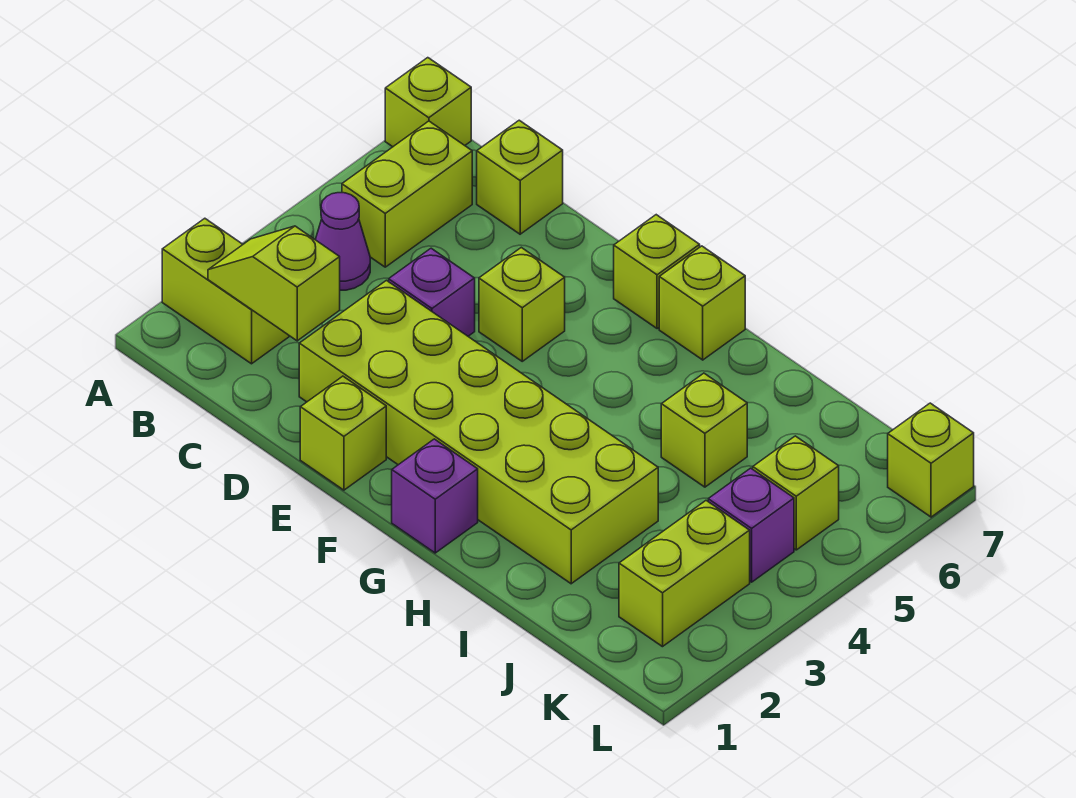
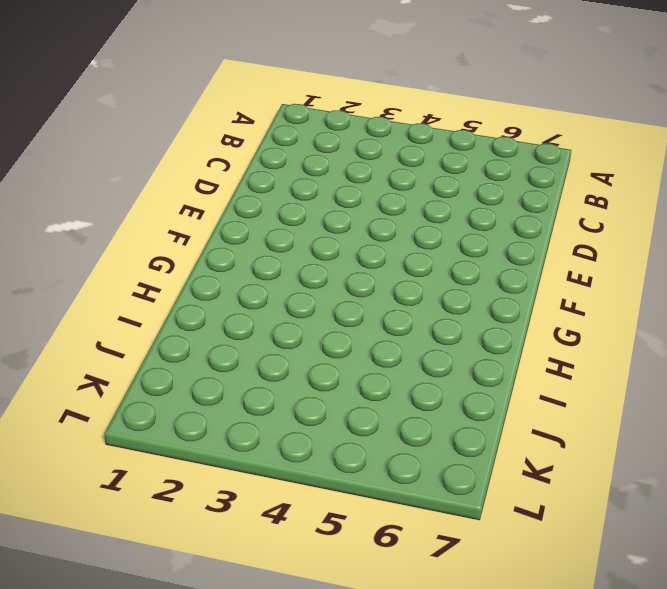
none -> lime brick A2:B2 level 1
none -> lime brick A7 level 1
none -> purple cone B4 level 1

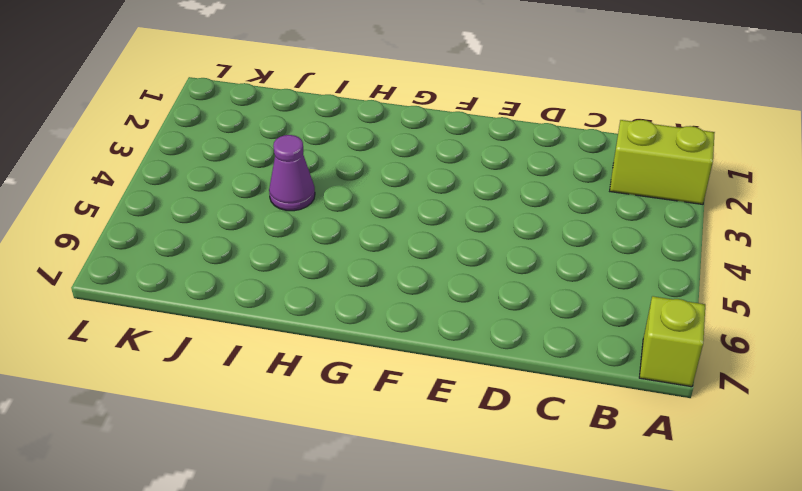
purple cone I4 level 1 -> purple cone B4 level 1
none -> lime brick B5:B6 level 1
none -> lime brick C7 level 1
none -> lime brick D2:I3 level 1

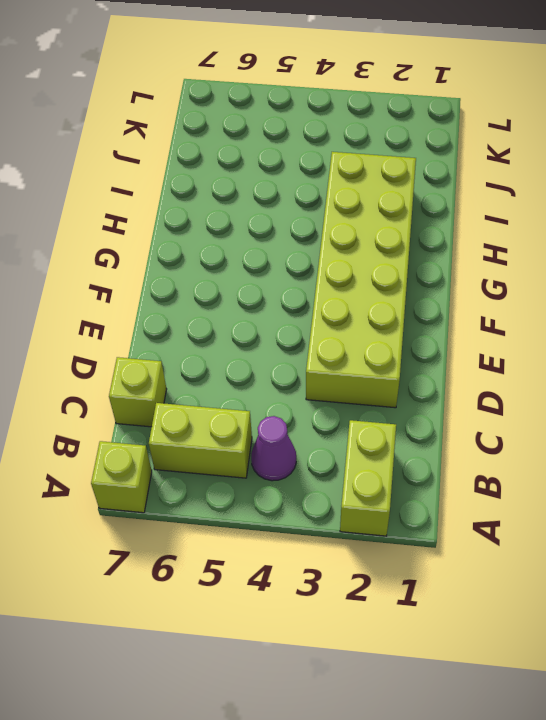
none -> purple brick D4 level 1
none -> lime brick E1 level 1
none -> lime brick E5 level 1

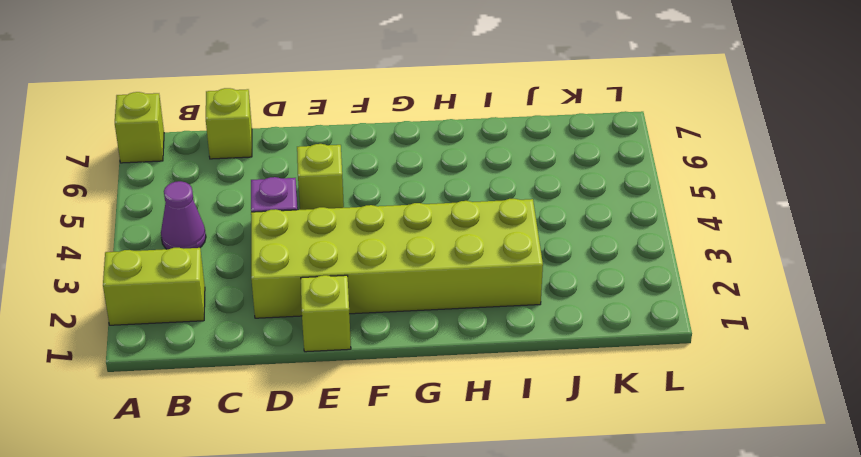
none -> lime brick B5:B6 level 1
none -> lime brick F7 level 1
none -> purple brick G1 level 1

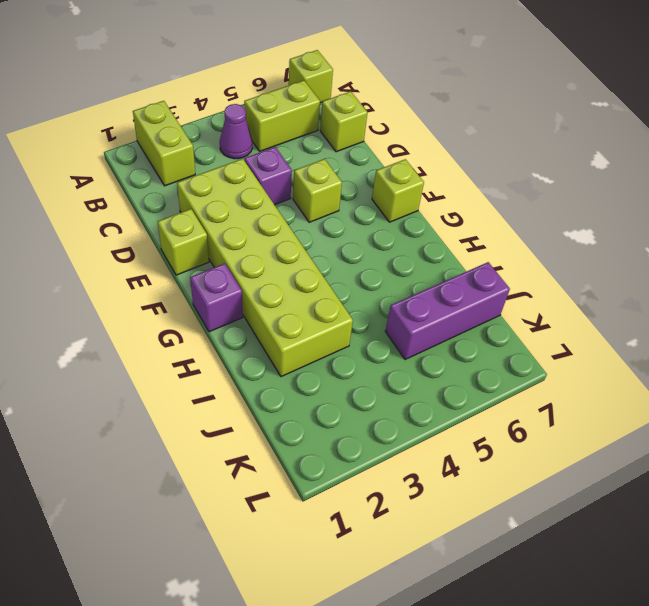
purple brick J5:J7 level 1 -> none
none -> lime brick G7 level 1
none -> lime brick I5 level 1
none -> lime brick K2:K3 level 1

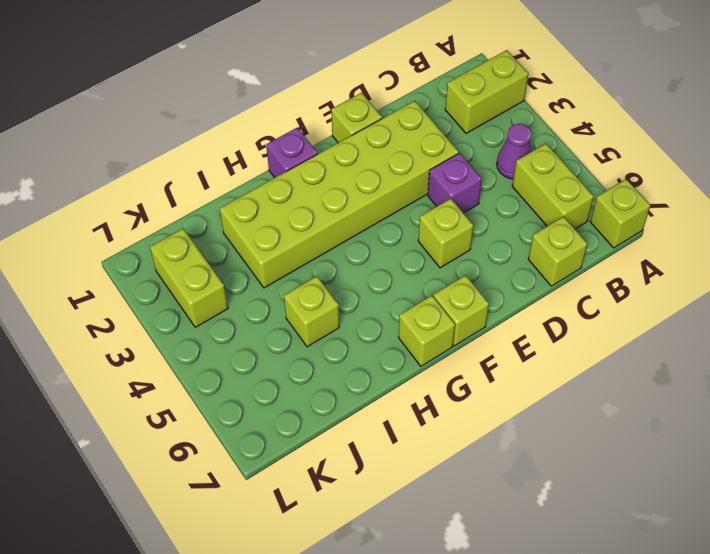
none -> purple brick K4 level 1
none -> lime brick K5 level 1
none -> lime brick L7 level 1

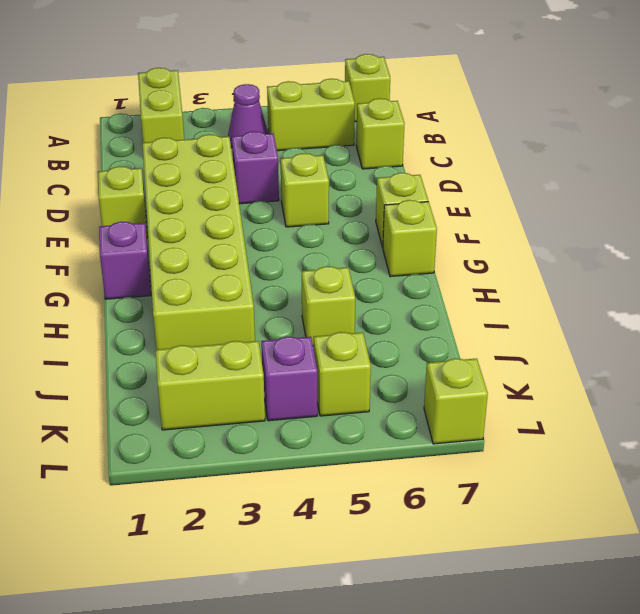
none -> lime slope B2:C2 level 2 top C

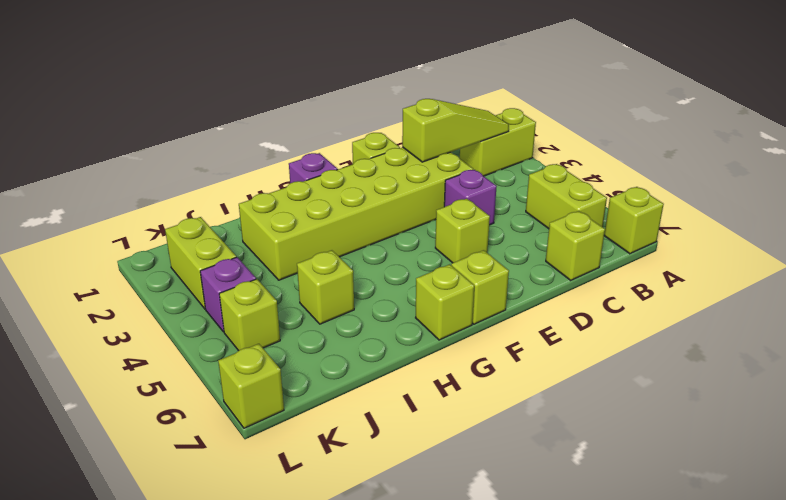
lime slope B2:D2 level 2 top D -> lime slope B2:C2 level 2 top C
none -> purple cone B4 level 1

